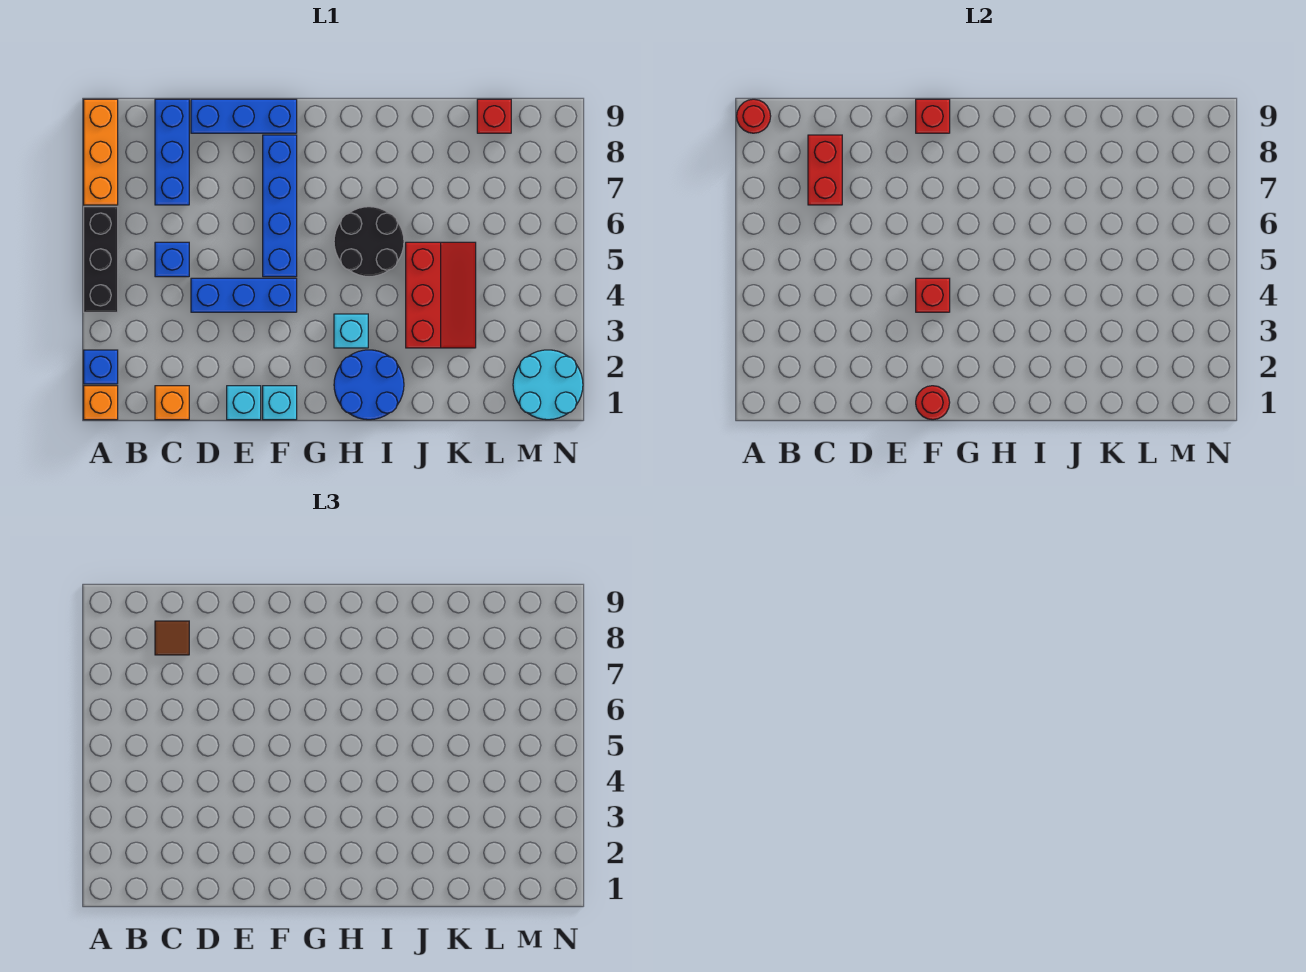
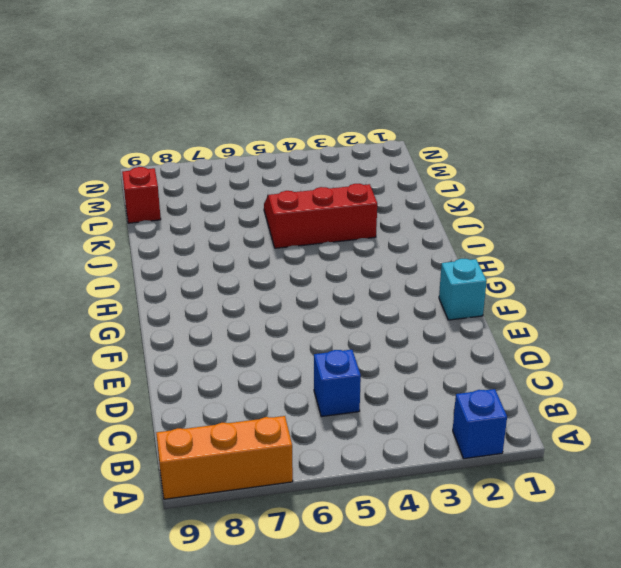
none -> orange brick A1 level 1
none -> black brick A4:A6 level 1
none -> orange brick C1 level 1

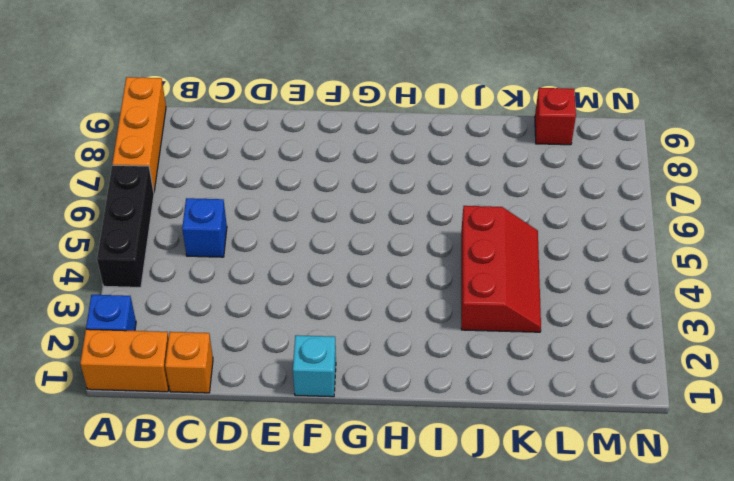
orange brick A1:B1 level 1 -> orange brick A1 level 1
none -> blue brick C7:C9 level 1
none -> blue brick D4:F4 level 1
none -> blue brick D9:F9 level 1

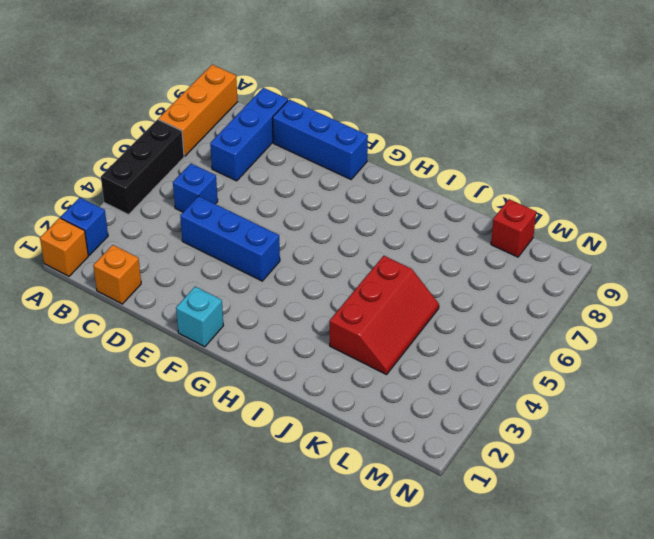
none -> cyan brick E1 level 1
none -> blue brick F5:F8 level 1
none -> blue round brick H1:I2 level 1

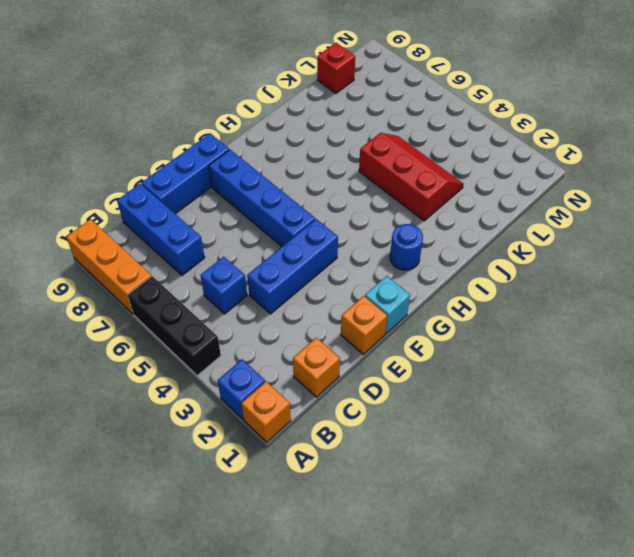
orange brick E1 level 1 -> cyan brick E1 level 1
blue round brick H2 level 1 -> blue round brick H1:I2 level 1
none -> cyan brick H3 level 1
none -> black round brick H5:I6 level 1
none -> cyan round brick M1:N2 level 1

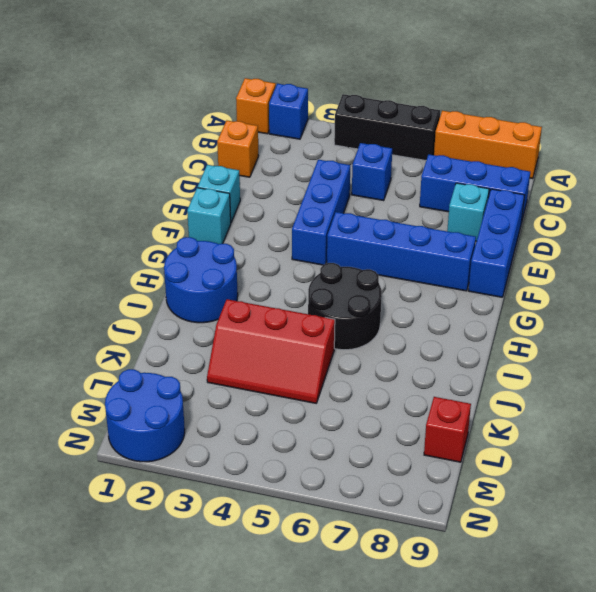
cyan brick D8 level 1 -> cyan brick H3 level 1
blue round brick M1:N2 level 1 -> cyan round brick M1:N2 level 1
none -> red round brick A9 level 2
none -> red brick C7:C8 level 2
none -> red round brick F1 level 2

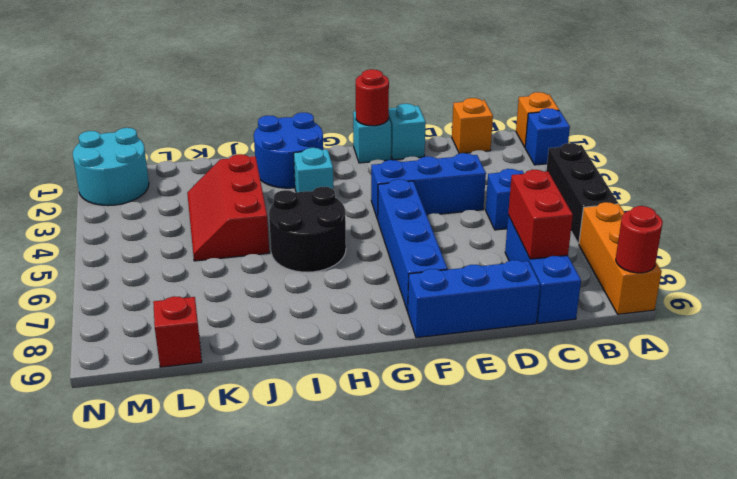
none -> red brick F4 level 2
none -> red brick F9 level 2
none -> brown tile C8 level 3

